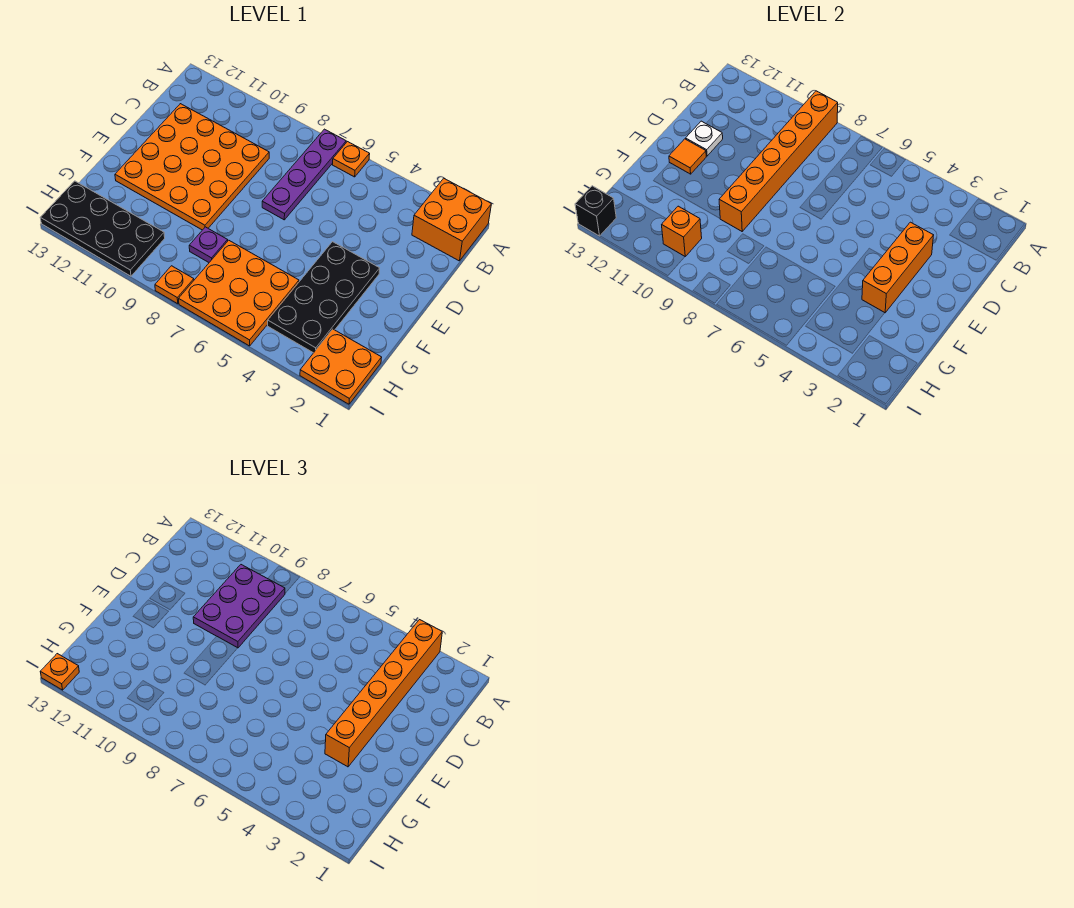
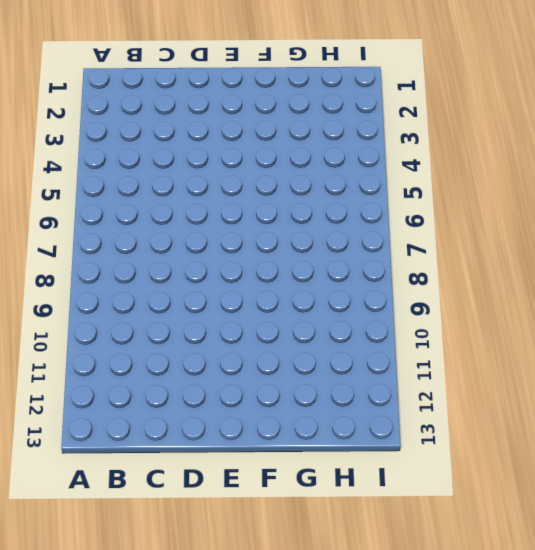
none -> orange brick A1:B2 level 1
none -> orange plate A6 level 1
none -> purple plate A7:D7 level 1

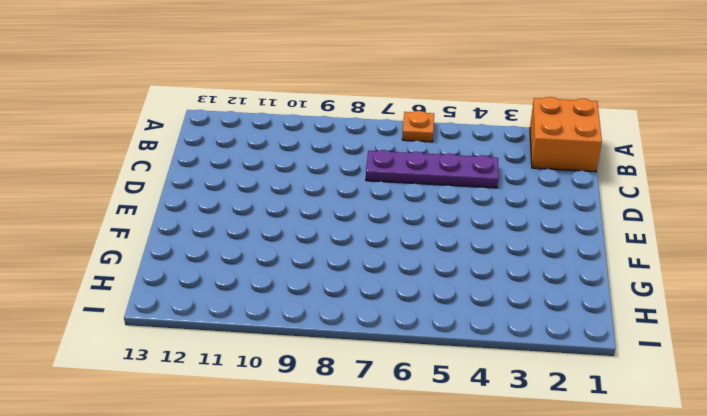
purple plate C4:C7 level 1 -> purple plate A7:D7 level 1
none -> orange plate C9:F12 level 1
none -> black plate E3:H4 level 1
none -> orange plate G5:I7 level 1

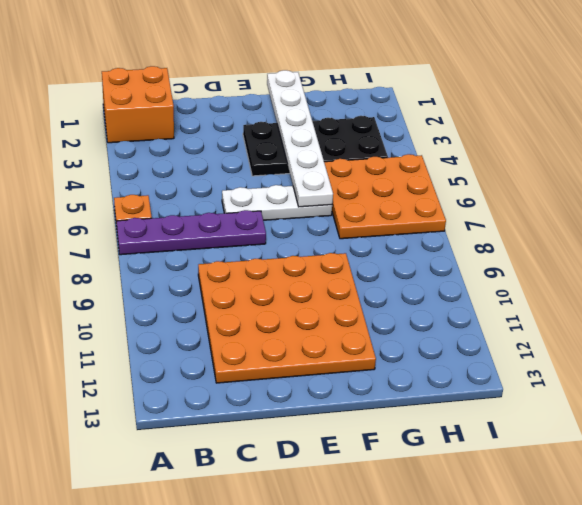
white plate D6:F6 level 1 -> none
white plate F1:F6 level 2 -> orange brick D3:F3 level 2
none -> purple plate G8 level 1
none -> orange plate H1:I2 level 1
none -> black plate H10:I13 level 1

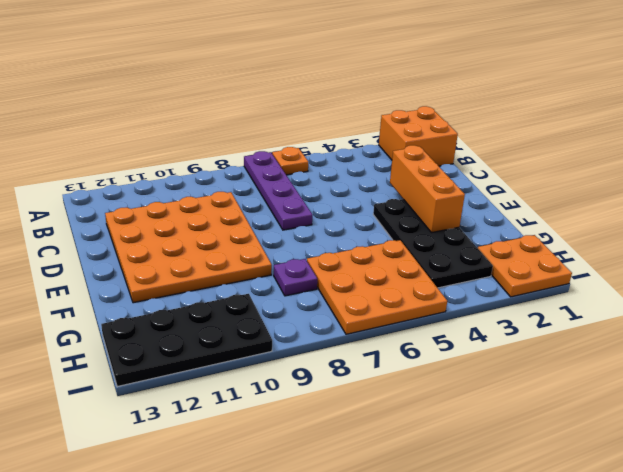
none -> orange plate I8 level 1
none -> orange brick A9:F9 level 2
none -> white plate D12 level 2

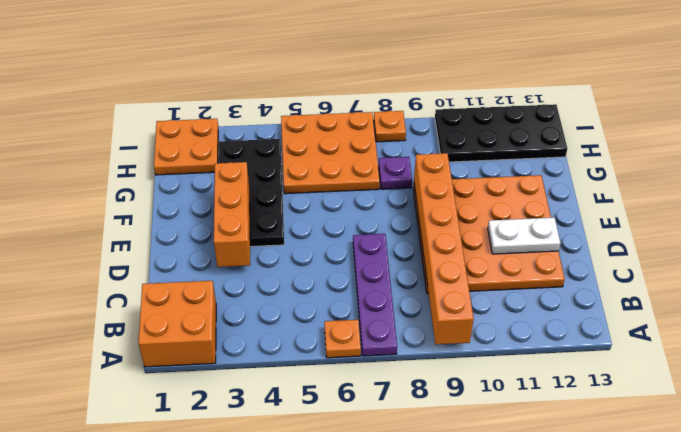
white plate D11:D12 level 2 -> white plate D12 level 2
none -> orange tile E12 level 2
none -> orange brick H10 level 2
none -> black brick I13 level 2

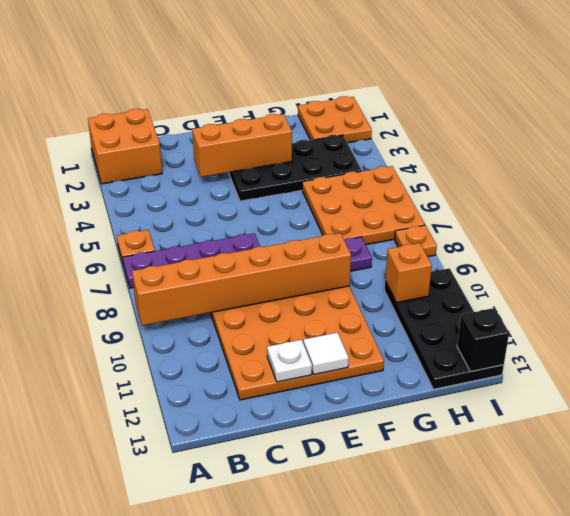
white tile E12 level 2 -> orange tile E12 level 2
none -> orange brick A3:F3 level 3
none -> purple plate B9:D10 level 3
none -> orange plate I13 level 3

